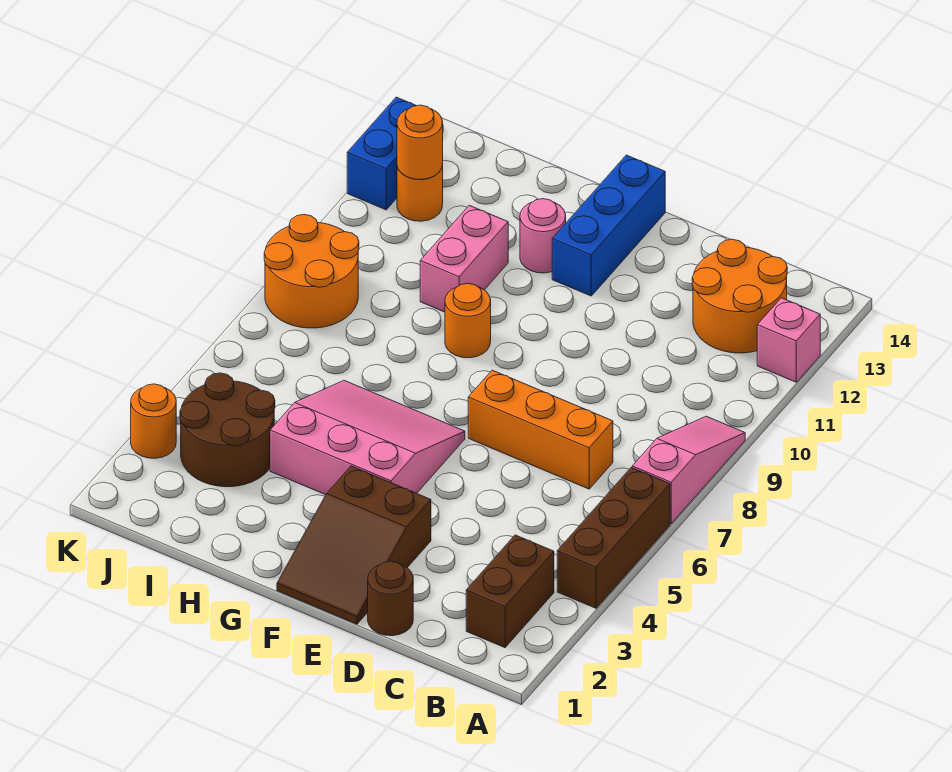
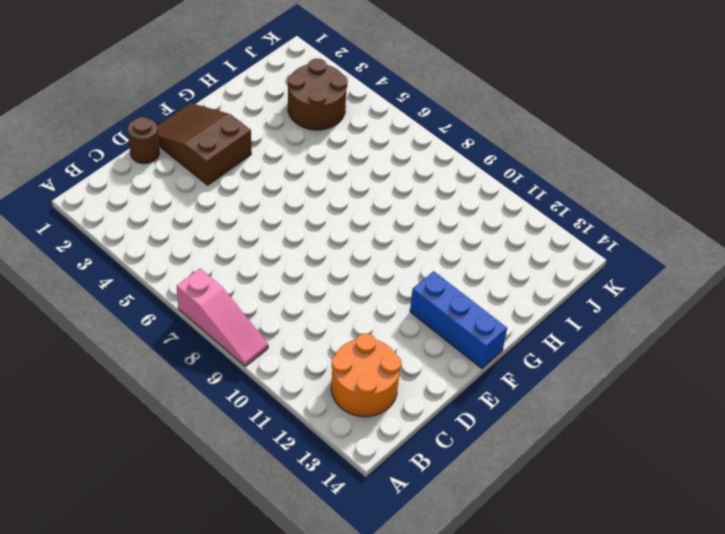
none -> brown brick A4:A6 level 1
none -> pink brick A12 level 1
none -> brown brick B2:B3 level 1

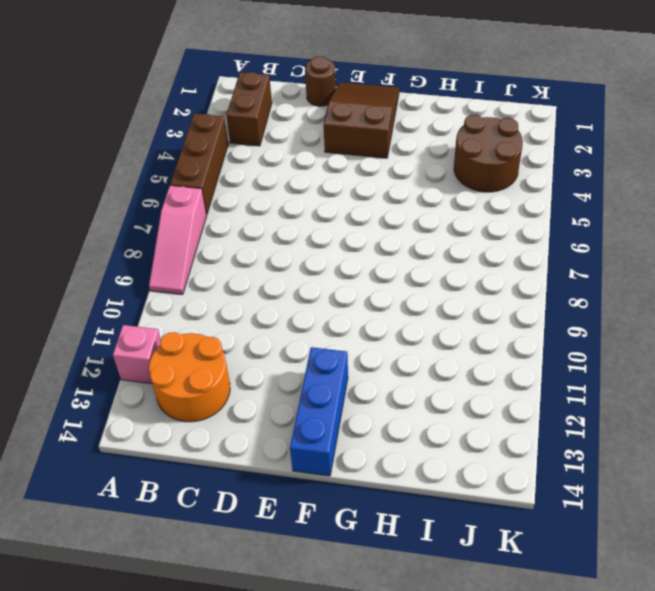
none -> orange brick C7:E7 level 1
none -> pink slope F4:H6 level 1 top 4
none -> orange round brick G9 level 1

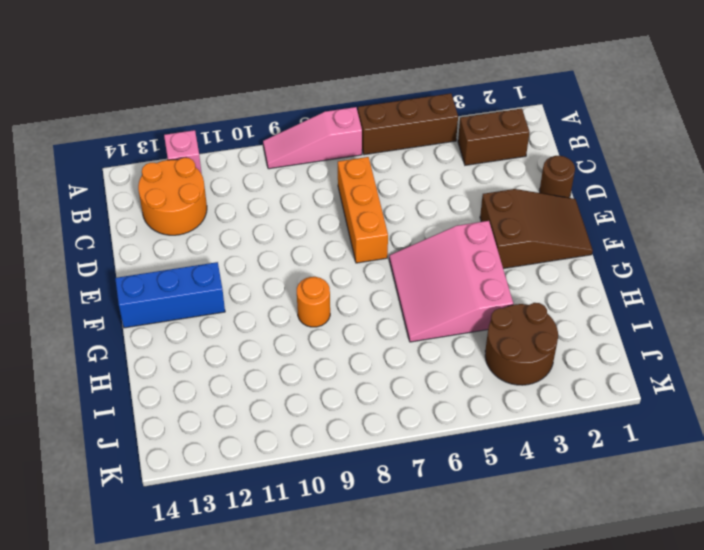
none -> pink round brick G12 level 1
none -> pink brick H10:H11 level 1
none -> orange round brick J8:K9 level 1

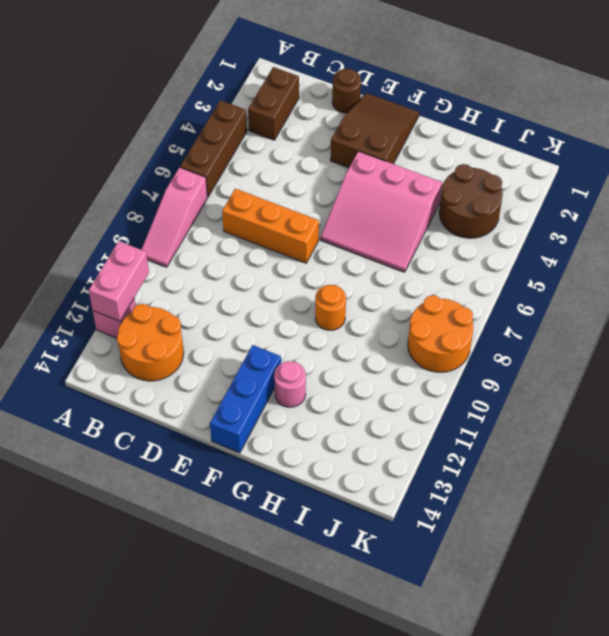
pink brick A11:A12 level 2 -> pink brick H10:H11 level 1
none -> orange round brick J12 level 1
none -> orange round brick K3 level 1
none -> blue brick K12:K13 level 1

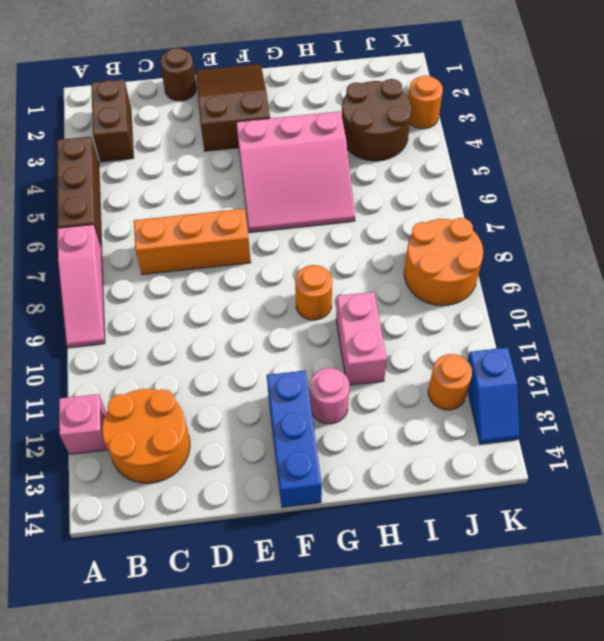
blue slope K12:K13 level 1 top 12 -> blue brick K12:K13 level 1
none -> orange round brick J12 level 2

